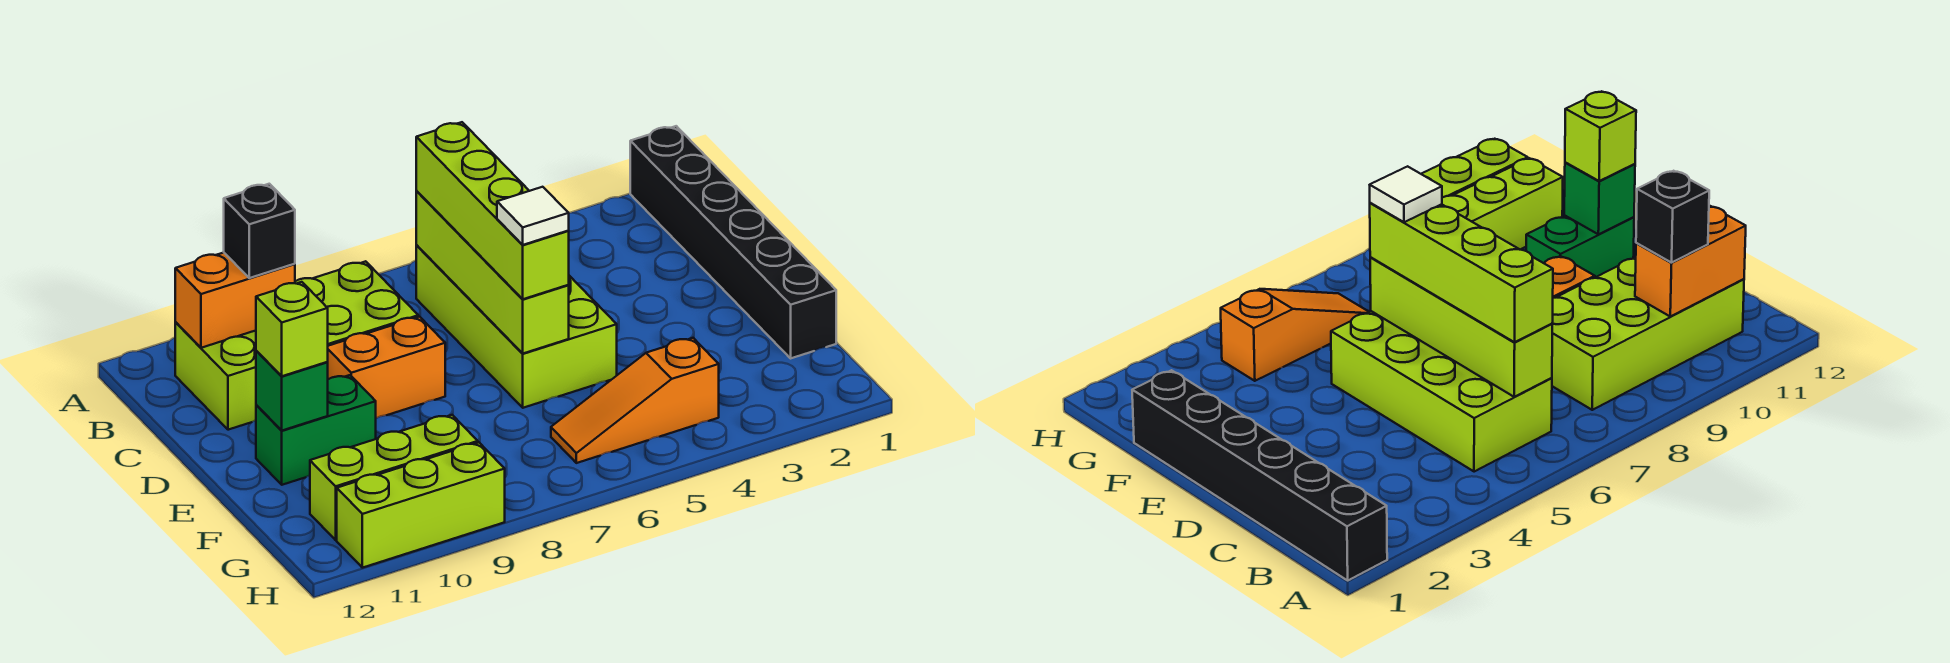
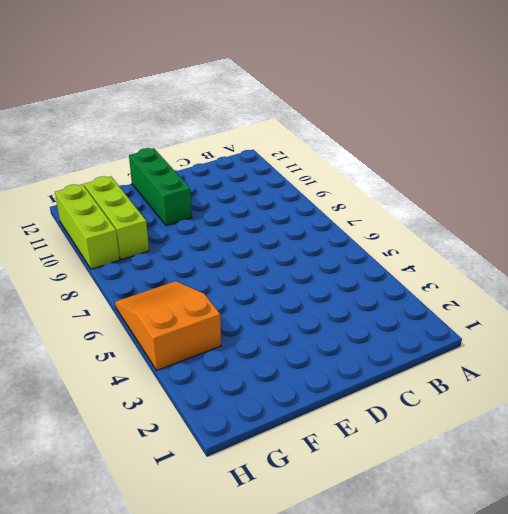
green brick E10:E12 level 1 -> green brick E10:E11 level 1
orange slope G4:H6 level 1 top 4 -> orange slope G4:G6 level 1 top 4
none -> black brick A1:F1 level 1
none -> lime brick B5:E6 level 1
none -> lime brick B8:C11 level 1

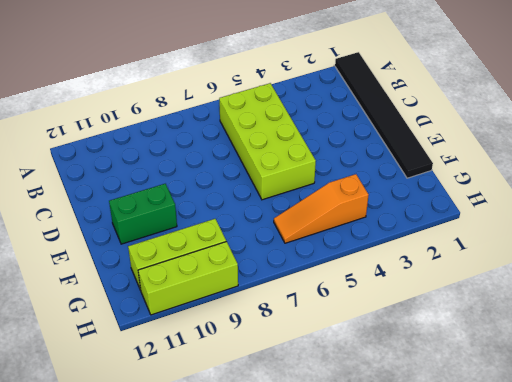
black tile A1:F1 level 1 -> black brick A1:F1 level 1
none -> lime brick B8:C11 level 1
none -> orange brick D8:D9 level 1
none -> lime brick B6:E6 level 2

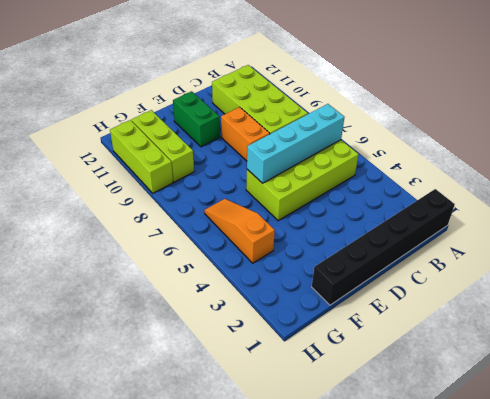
cyan brick B6:E6 level 2 -> lime brick B6:E6 level 2
none -> orange brick B10:B11 level 2
none -> green brick E11 level 2
none -> lime brick B6:E6 level 3

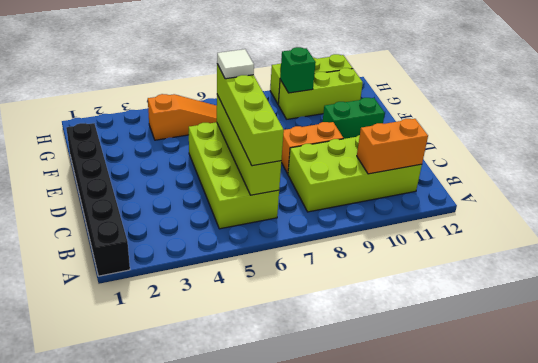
green brick G9 level 2 -> green brick E11 level 2
none -> black brick B10 level 3
none -> lime brick E11 level 3

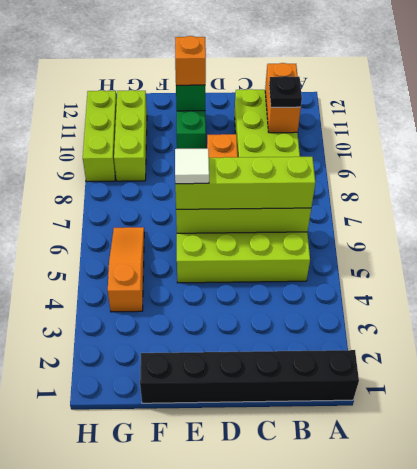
black plate B10 level 3 -> black brick B10 level 3
orange brick E11 level 3 -> lime brick E11 level 3

